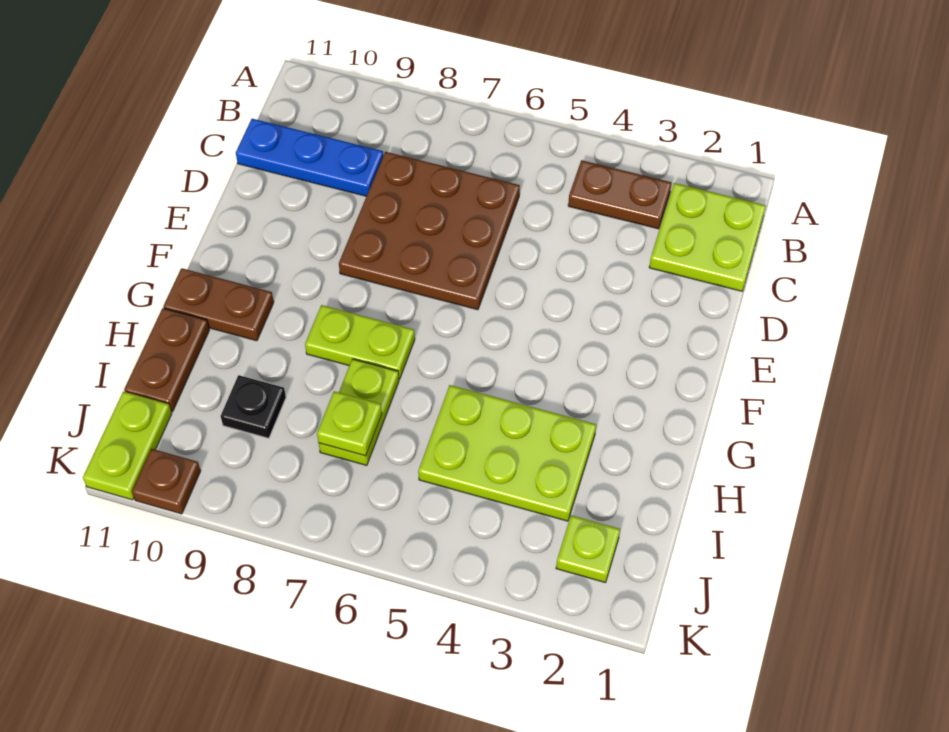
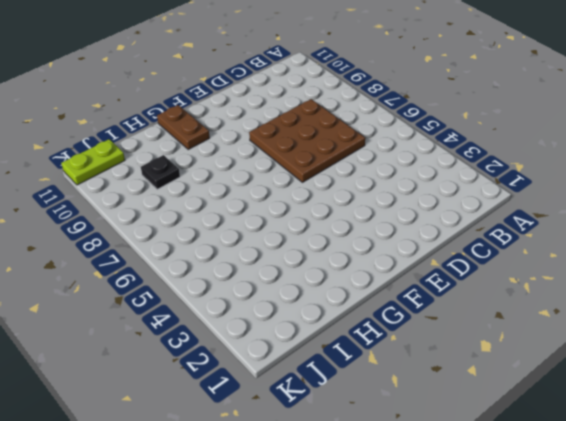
none -> lime plate B1:C2 level 1
none -> brown plate B3:B4 level 1
none -> blue plate C9:C11 level 1

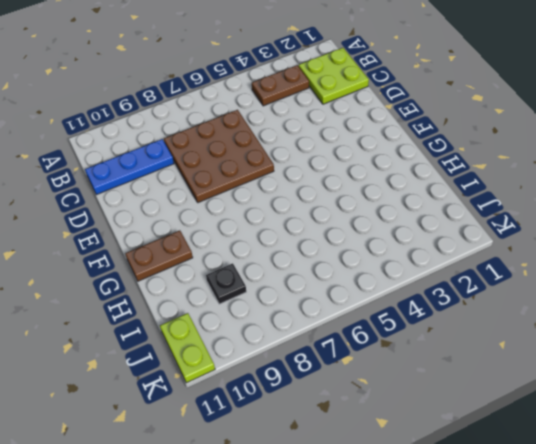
none -> lime plate G7:G8 level 1
none -> lime plate H3:I5 level 1
none -> lime plate H7:I7 level 1

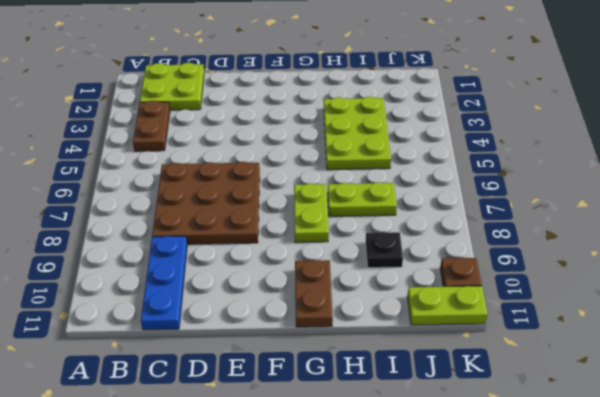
none -> brown plate H11:I11 level 1
none -> lime plate J2 level 1
none -> lime plate I7 level 2

